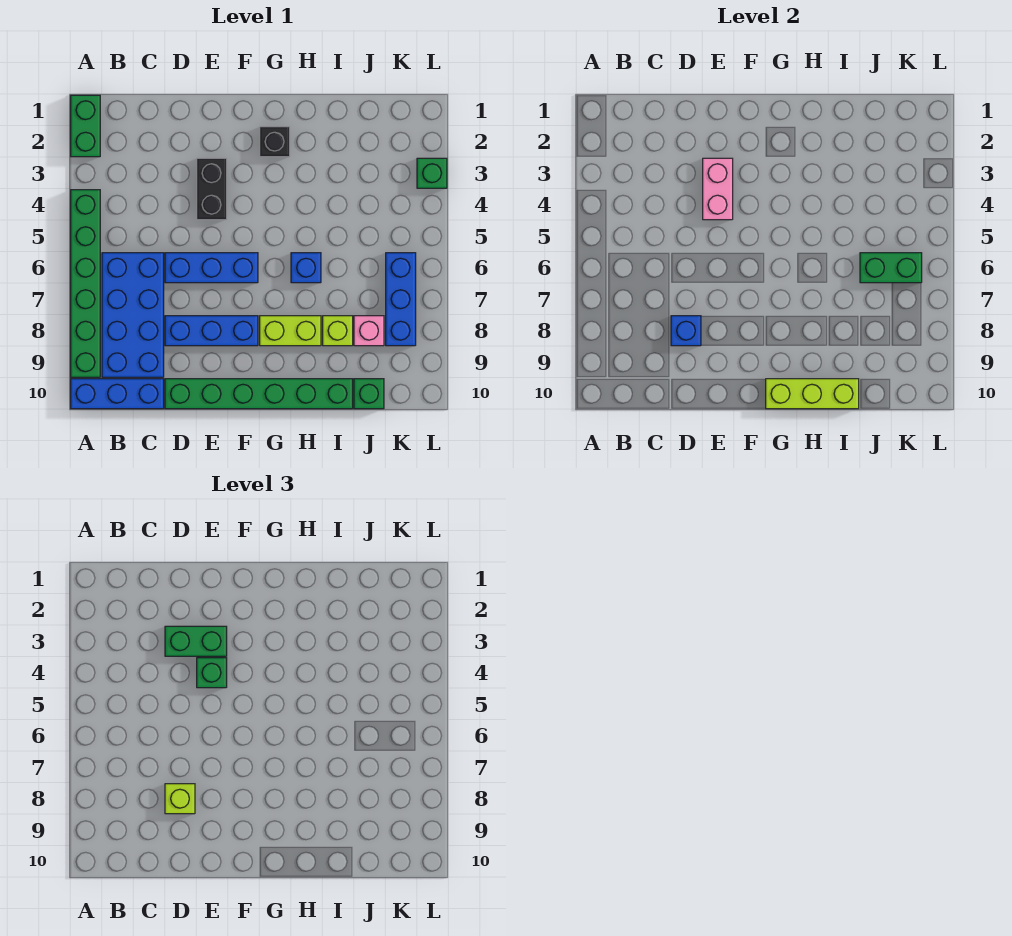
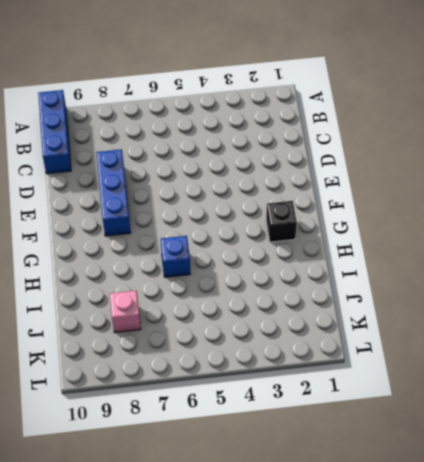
none -> green brick A1:A2 level 1
none -> green brick A4:A9 level 1
none -> blue brick B6:C9 level 1

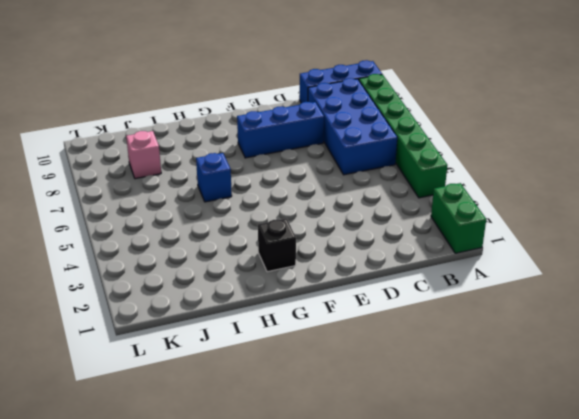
none -> blue brick D6:F6 level 1
none -> green brick D10:I10 level 1
none -> black brick E3:E4 level 1

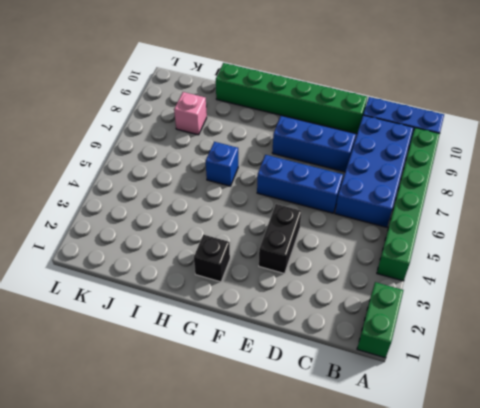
none -> lime brick G8:H8 level 1
none -> lime brick I8 level 1
none -> green brick J10 level 1

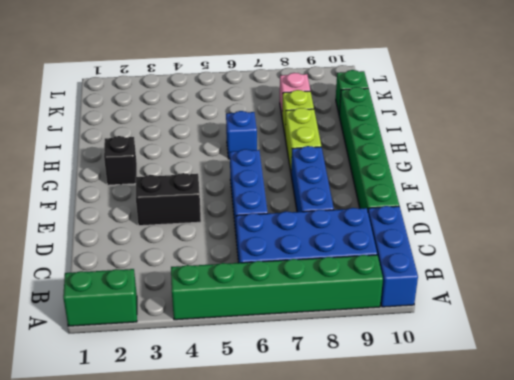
none -> blue brick K6:K8 level 1
none -> green brick L3 level 1
none -> blue brick D8 level 2

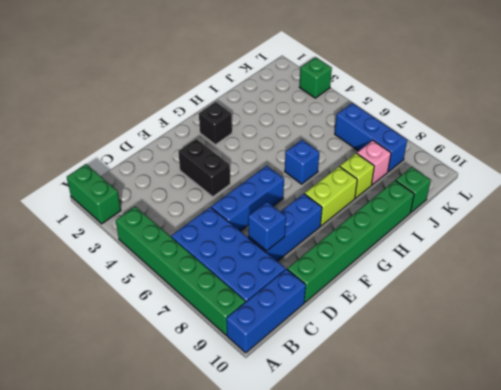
none -> pink brick E3:E4 level 2
none -> lime brick G10:I10 level 2
none -> green brick J6:K6 level 2

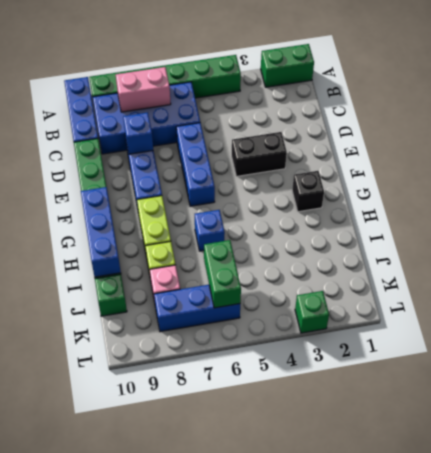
pink brick B7:B8 level 2 -> pink brick E3:E4 level 2
blue brick G10:I10 level 2 -> lime brick G10:I10 level 2
none -> green brick D3:E3 level 3
none -> lime brick D8 level 3
none -> green brick E4 level 3

